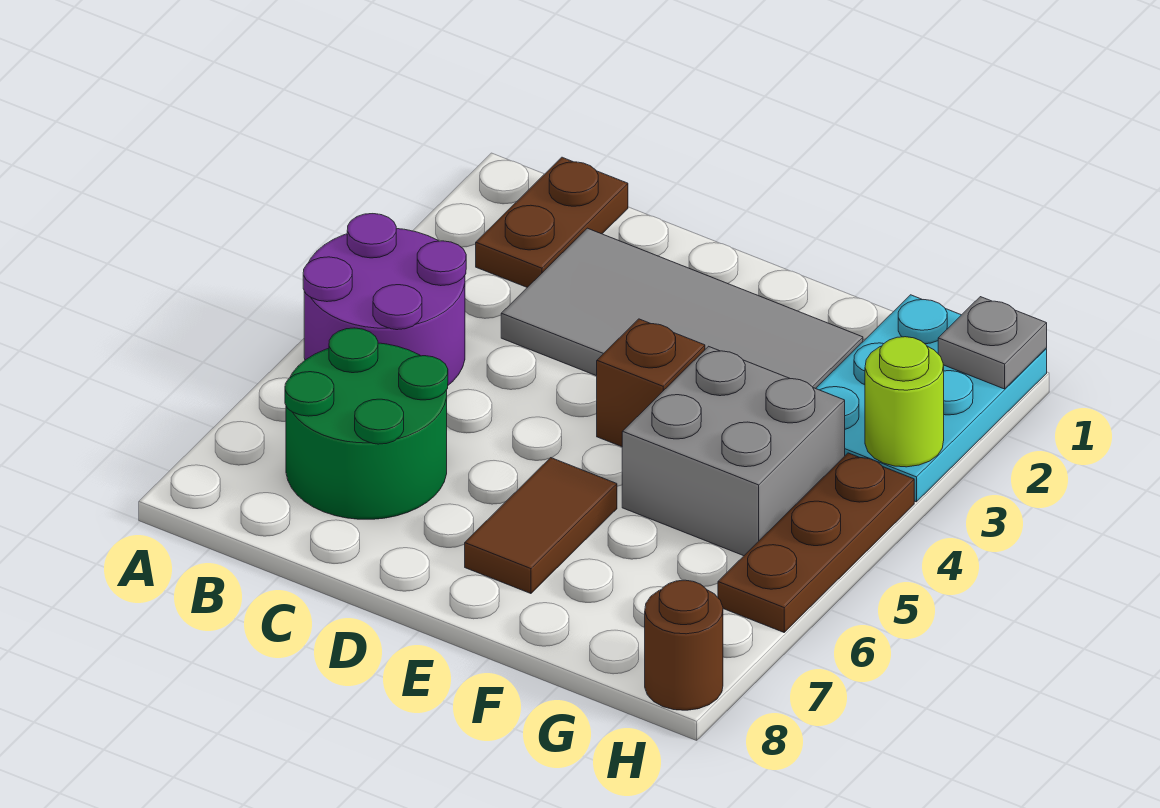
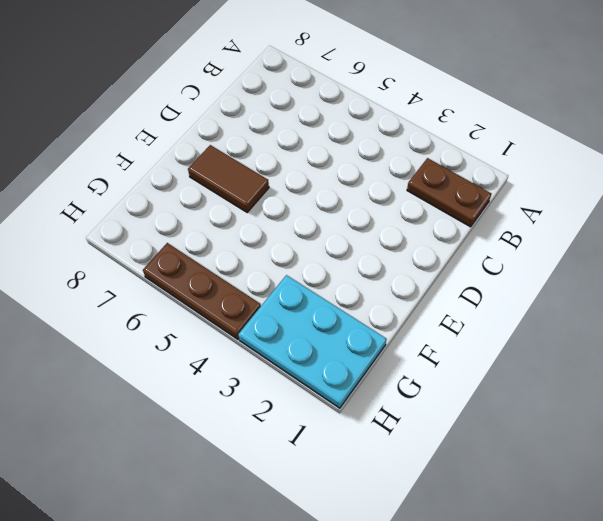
none -> purple round brick A4:B5 level 1
none -> green round brick B6:C7 level 1
none -> grey tile C2:F3 level 1

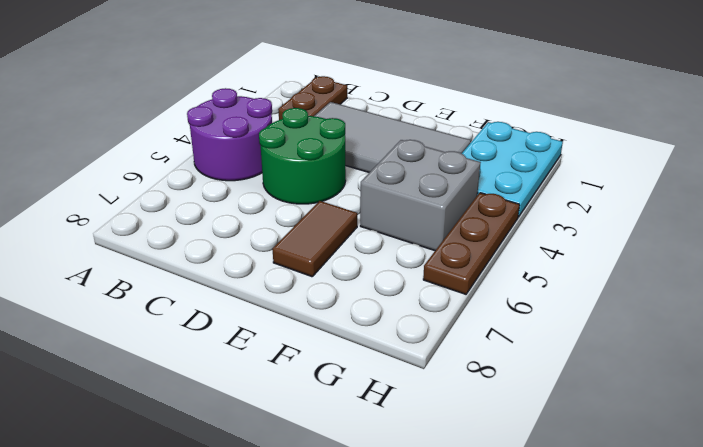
green round brick C4:D5 level 1 -> green round brick B6:C7 level 1
none -> brown brick E4 level 1
none -> brown round brick H8 level 1
none -> grey plate H1 level 2

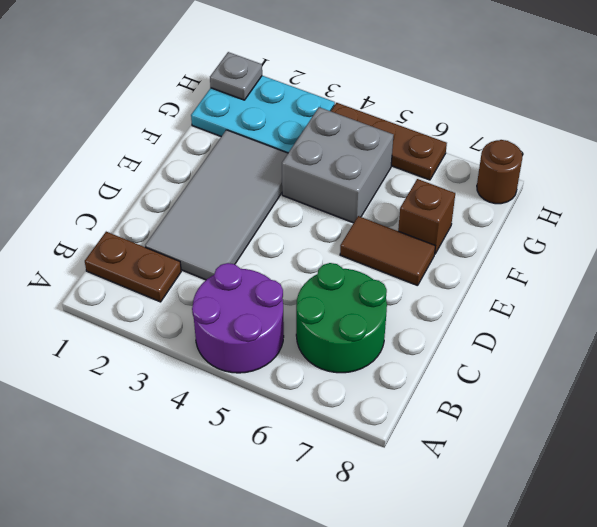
brown brick F7 level 1 -> brown brick E4 level 1
none -> lime round brick H3 level 2

